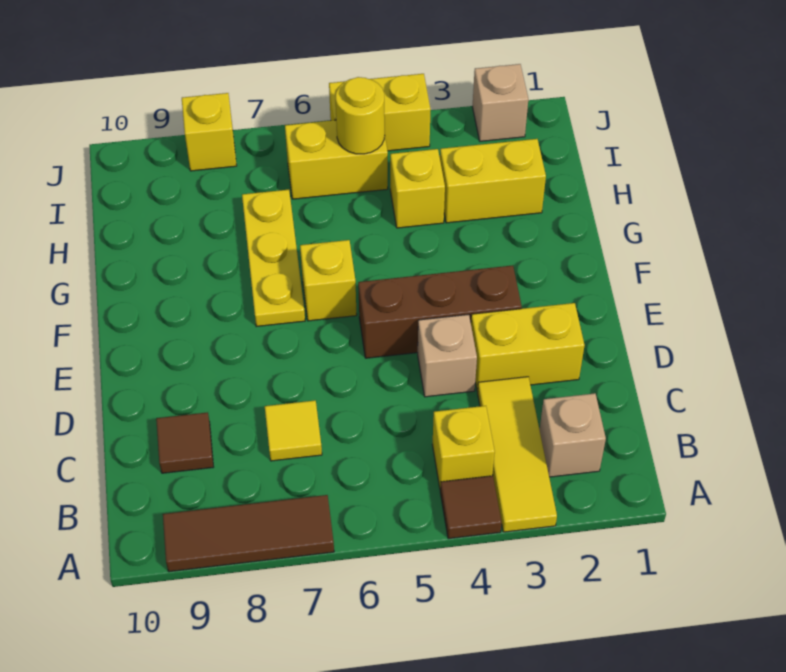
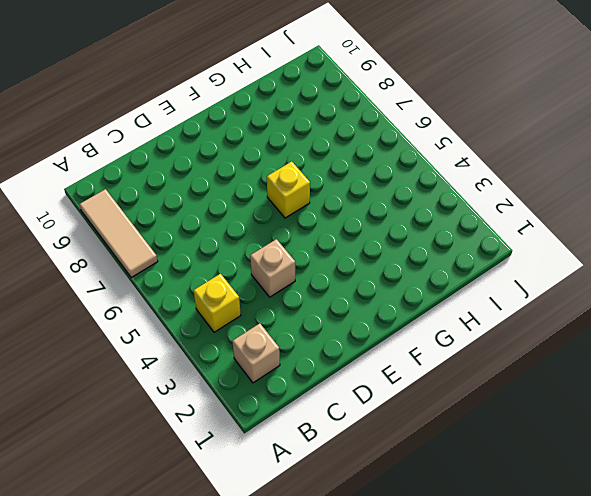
tan tile A7:A9 level 1 -> brown tile A7:A9 level 1
none -> yellow tile A3:C3 level 1
none -> brown tile A4 level 1
none -> yellow tile C7 level 1

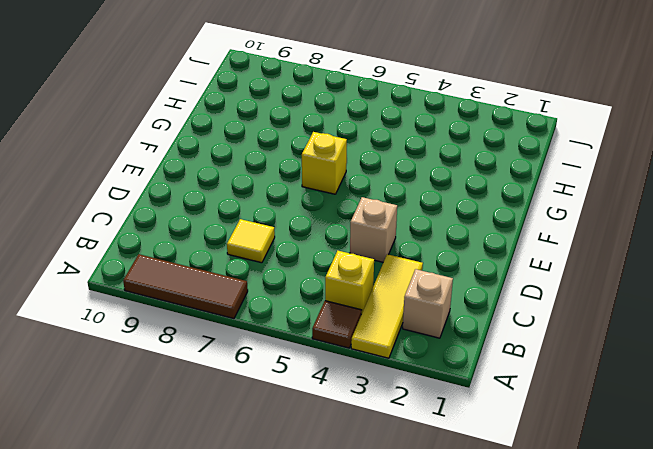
none -> brown tile C9 level 1
none -> yellow brick D2:D3 level 1
none -> brown brick E3:E5 level 1

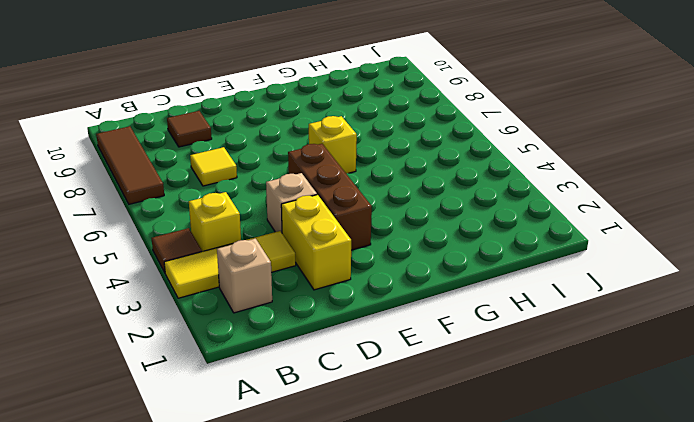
none -> yellow plate F7:H7 level 1
none -> yellow brick H2:H3 level 1
none -> yellow brick H4 level 1

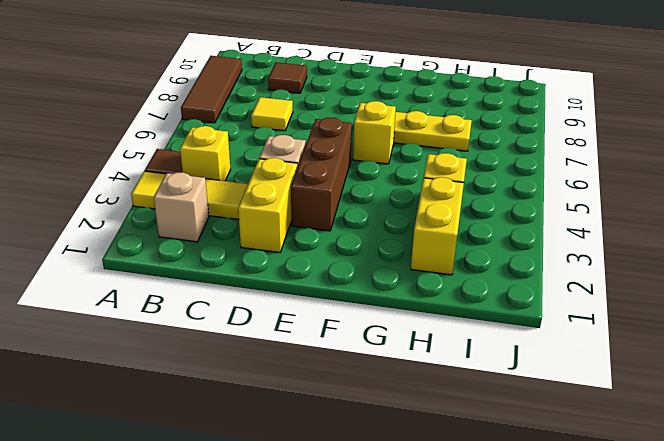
none -> yellow brick I5:I6 level 1
none -> tan brick J2 level 1
none -> yellow brick J4:J5 level 1

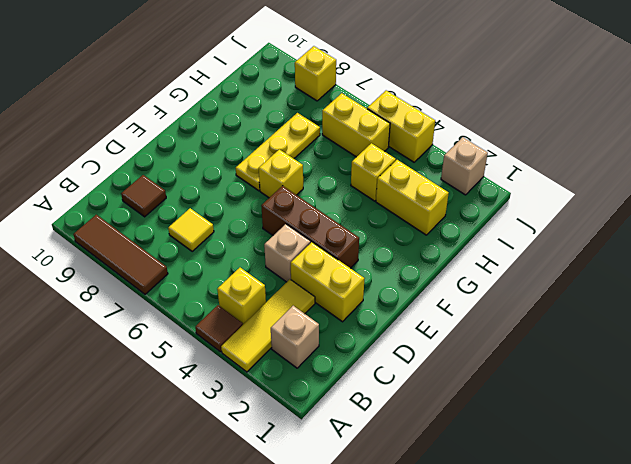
none -> yellow round brick I5 level 2

